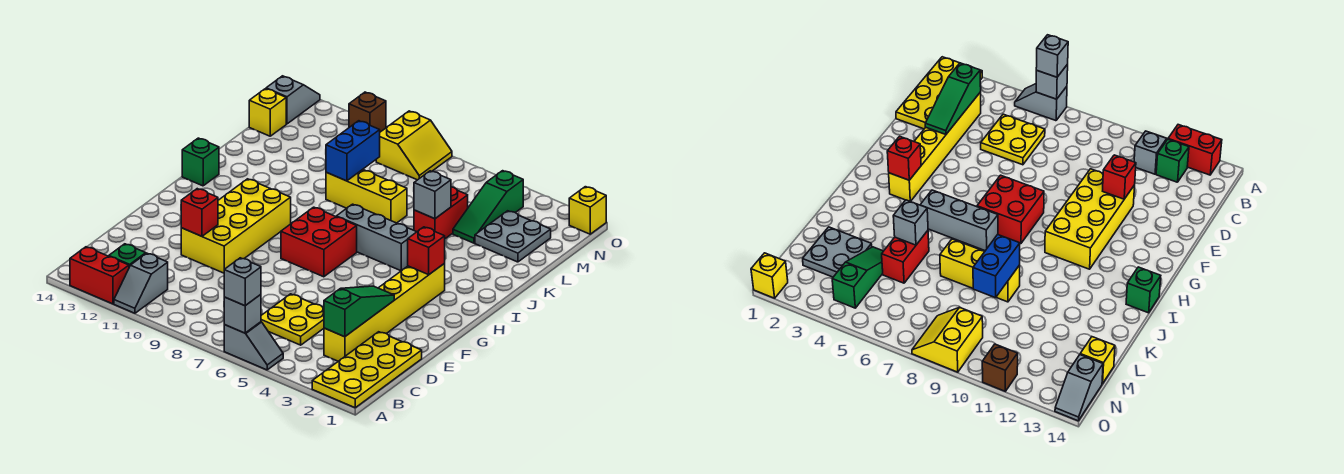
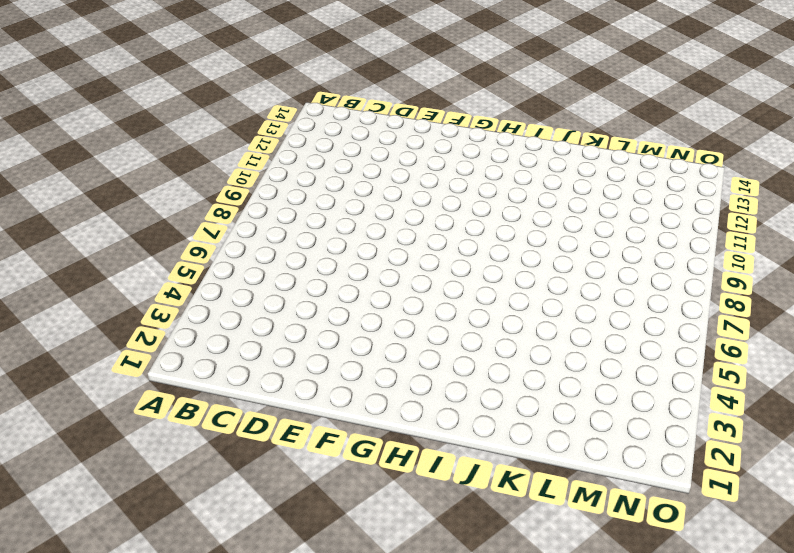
none -> yellow plate A1:D2 level 1
none -> grey slope A5:A6 level 1 top 6
none -> grey slope A11:B11 level 1 top B

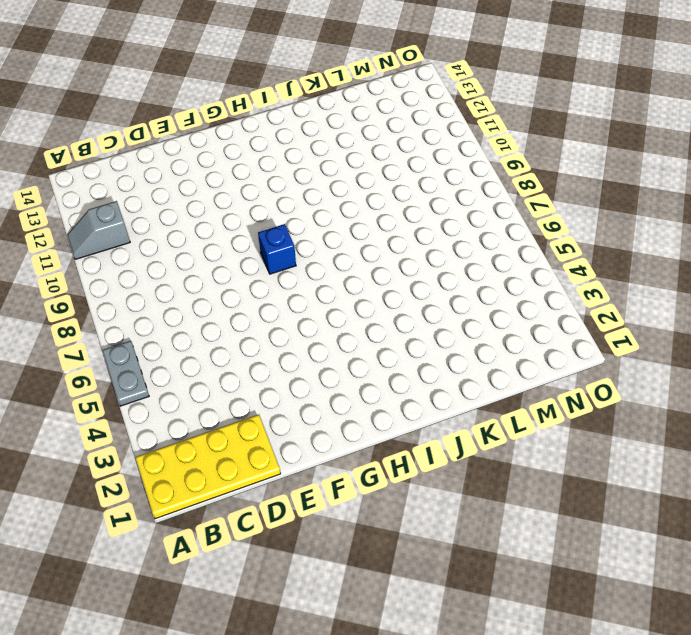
grey plate A5:A6 level 1 -> grey slope A5:A6 level 1 top 6
blue brick G8 level 1 -> red brick G7:H8 level 1
none -> red brick A12:A13 level 1
none -> green brick B12 level 1
none -> yellow brick C3:H3 level 1

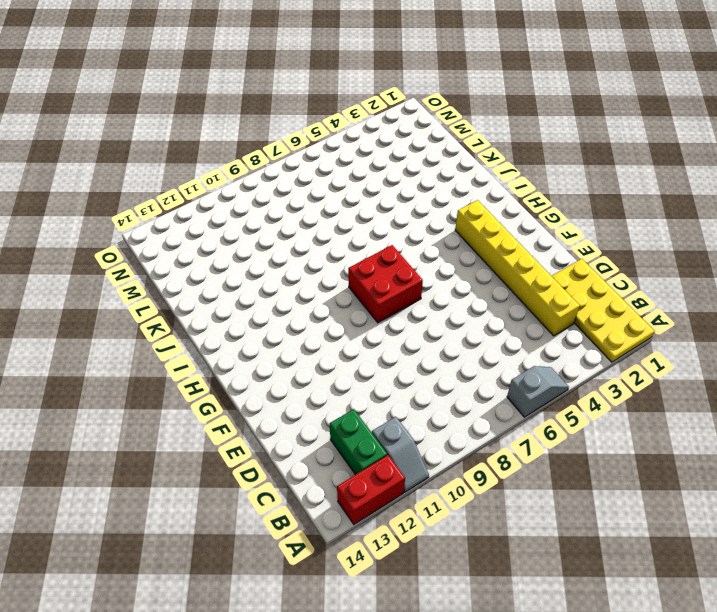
green brick B12:C12 level 1 -> green brick B12 level 1
none -> yellow plate C5:D6 level 1
none -> yellow brick E10:H11 level 1
none -> grey brick I5:I7 level 1

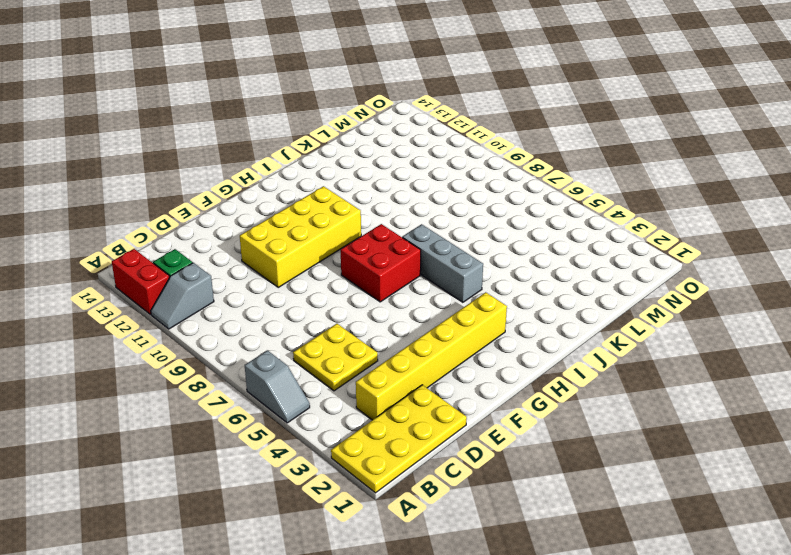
none -> green brick I14 level 1
none -> red brick K5:L5 level 1
none -> yellow brick K7:K9 level 1

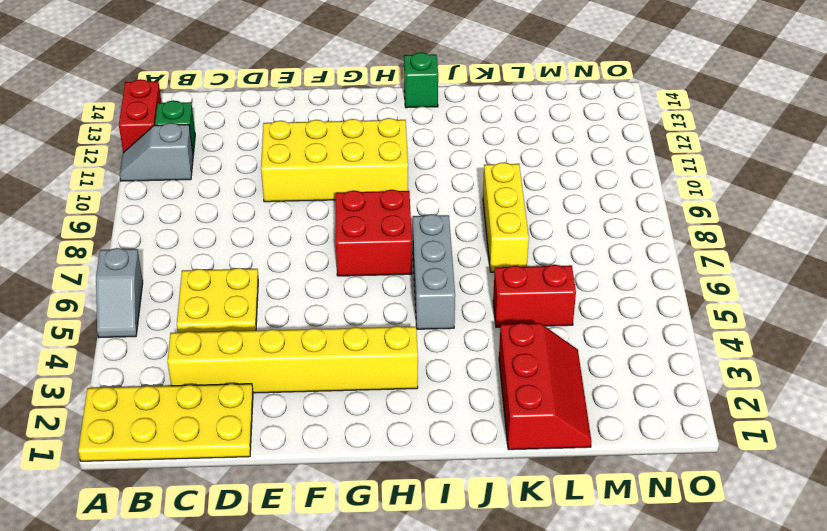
red slope K1:L3 level 1 top K -> grey plate L2:M3 level 1
none -> green slope L4:N4 level 1 top N
none -> yellow brick M14 level 1
none -> yellow slope N8:O9 level 1 top 9

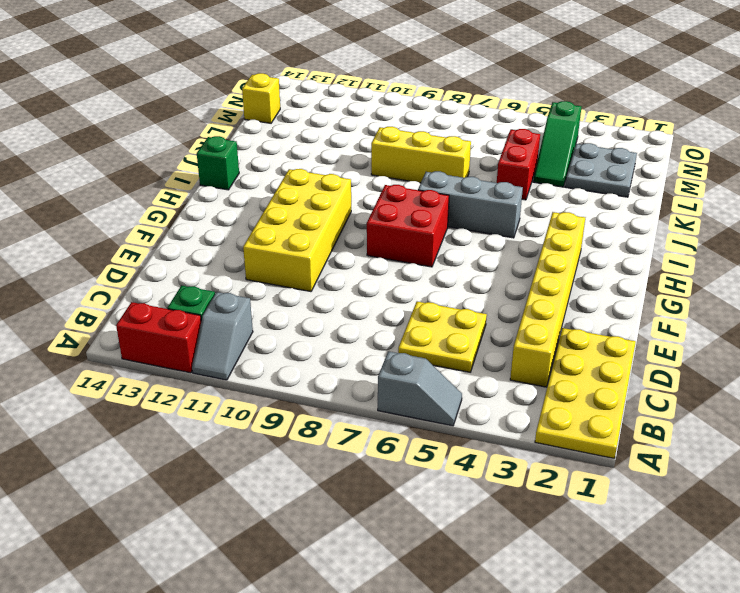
none -> yellow slope N8:O9 level 1 top 9
none -> grey slope N14:O14 level 1 top N
none -> yellow brick O1 level 1

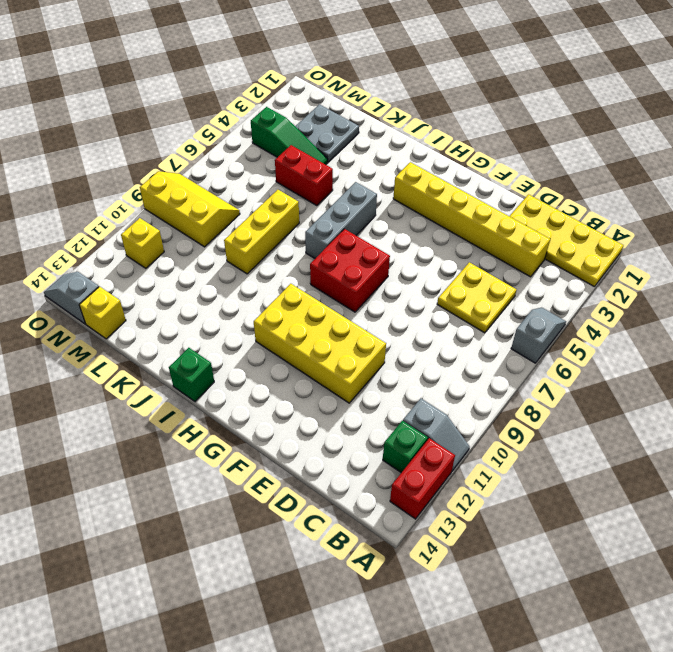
yellow slope M8:O9 level 1 top 9 -> yellow slope N8:O9 level 1 top 9
yellow brick N11 level 1 -> yellow brick O1 level 1
none -> brown brick O11 level 1
none -> grey brick A6 level 2
none -> green slope C3:E3 level 2 top C

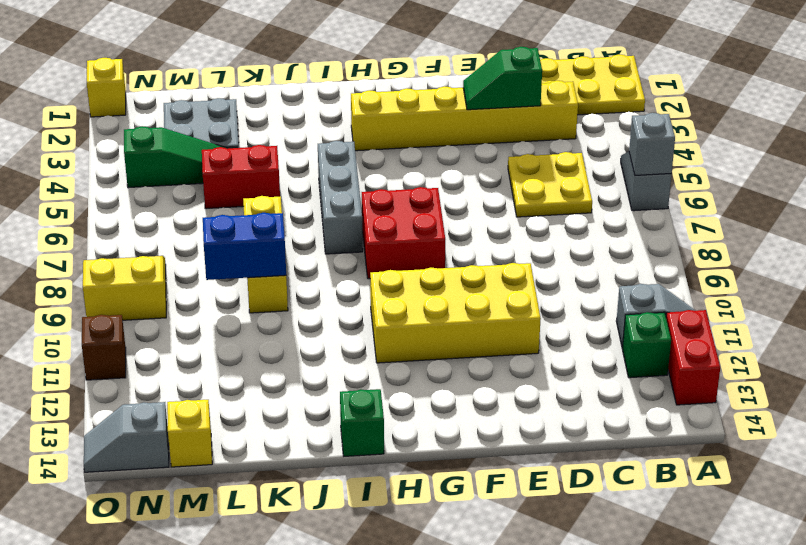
green slope D3:E3 level 2 top D -> green slope C3:E3 level 2 top C
none -> red brick E11 level 2
none -> red brick H3 level 2
none -> grey brick K5 level 2

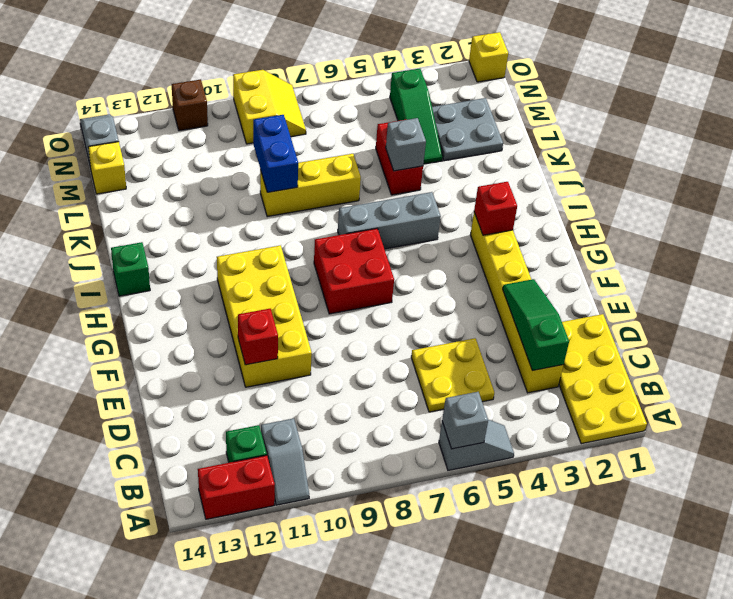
none -> grey brick A6 level 3

